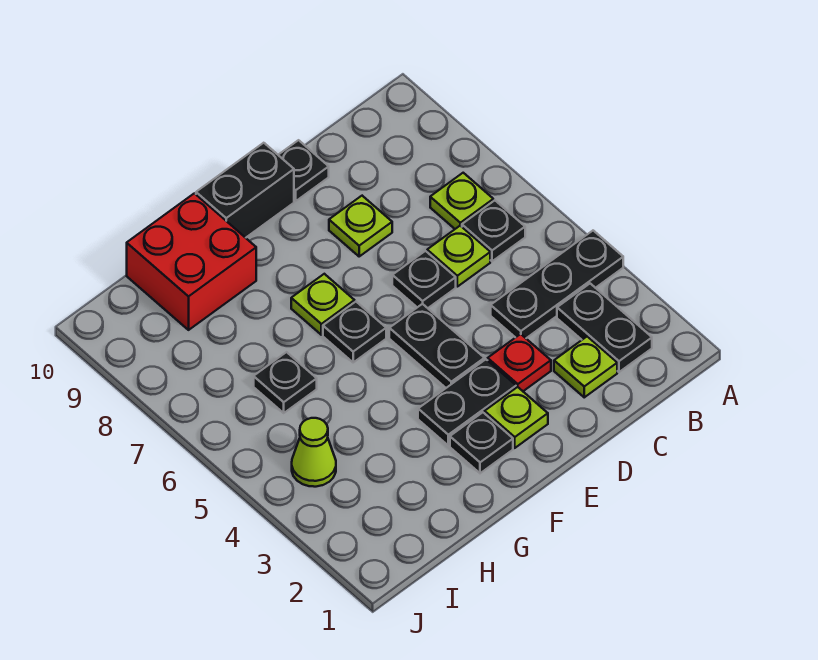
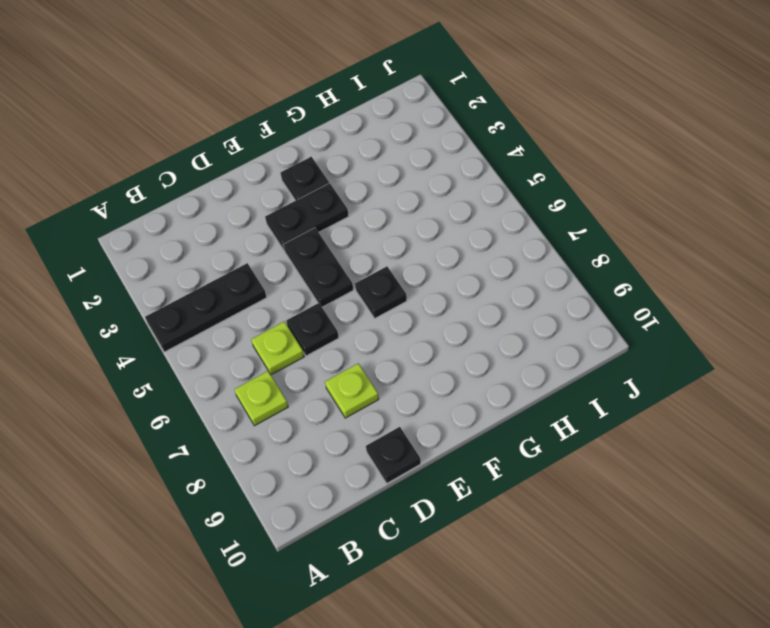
none -> black plate B2:B3 level 1
none -> black plate B6 level 1
none -> lime plate C2 level 1

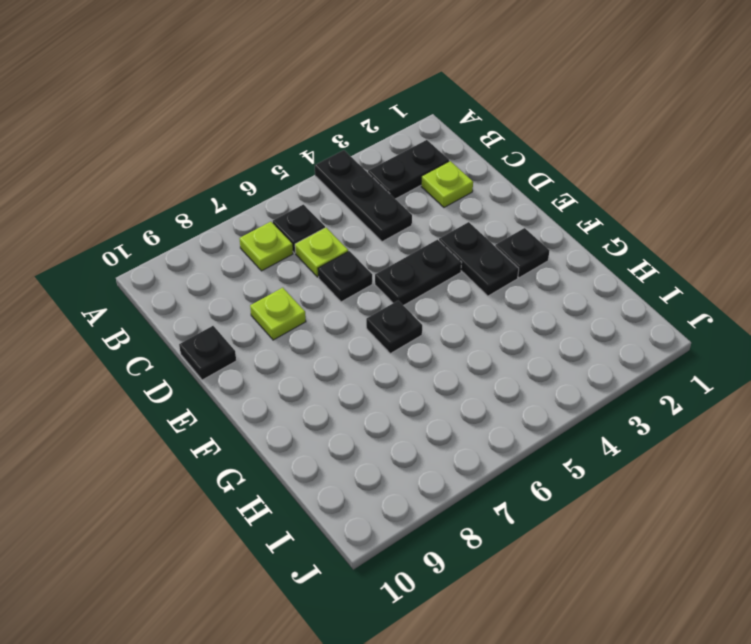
none -> red plate D3 level 1
none -> lime plate E2 level 1
none -> black brick E10:F10 level 1

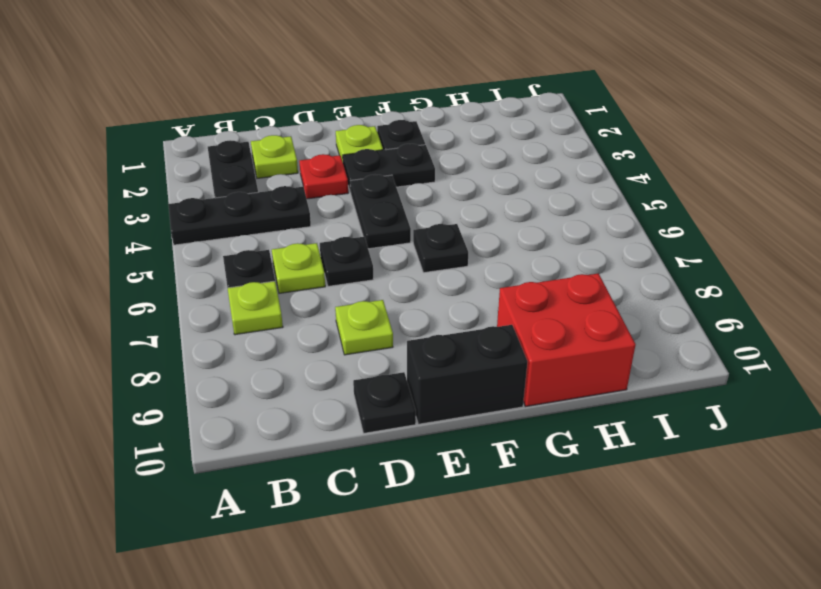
none -> lime plate F7 level 1
none -> black plate H6 level 1
none -> lime cone I4 level 1

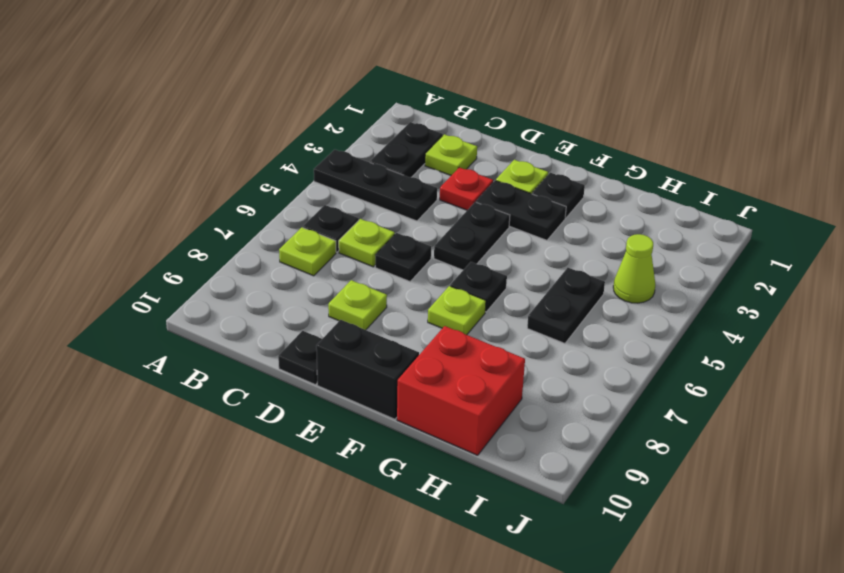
black plate H5:H6 level 1 -> black plate H6 level 1

